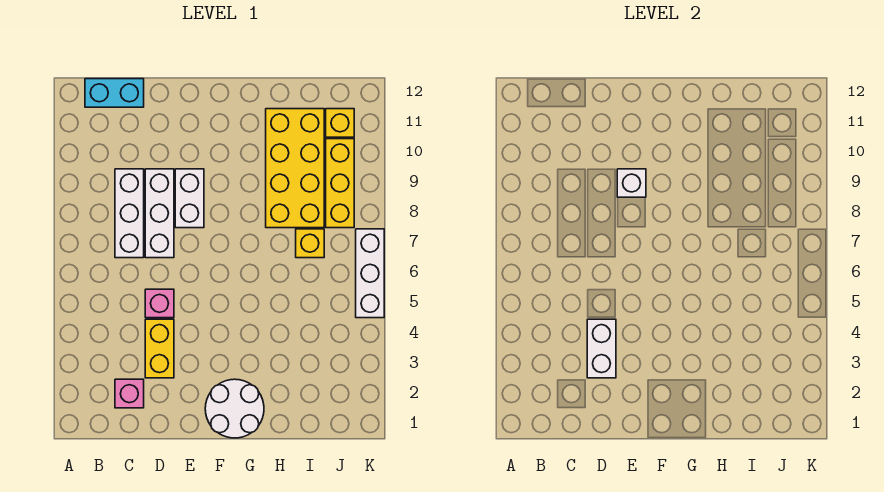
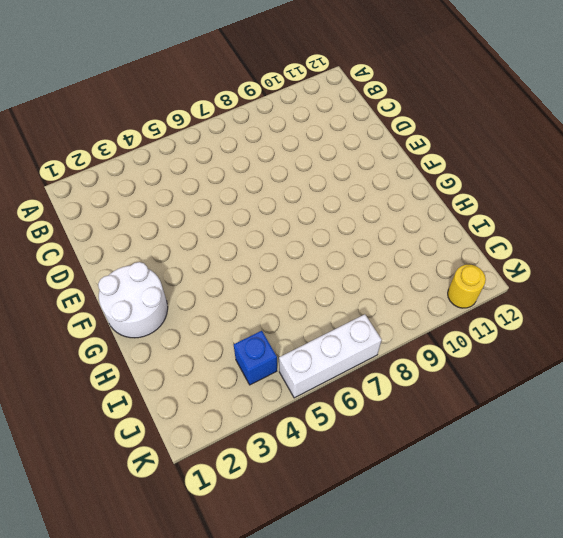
blue brick J4 level 1 -> none
yellow round brick K11 level 1 -> none
none -> cyan brick B12:C12 level 1
none -> pink brick C2 level 1
none -> white brick C7:C9 level 1

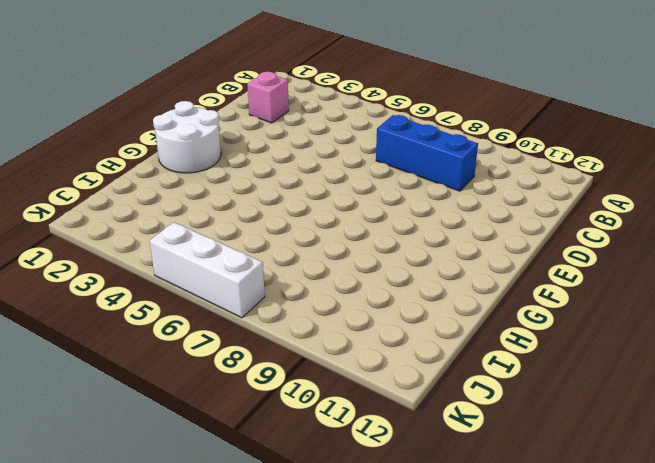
blue brick C7:C9 level 1 -> white brick C7:C9 level 1
none -> cyan brick B12:C12 level 1
none -> yellow brick D3:D4 level 1
none -> pink brick D5 level 1

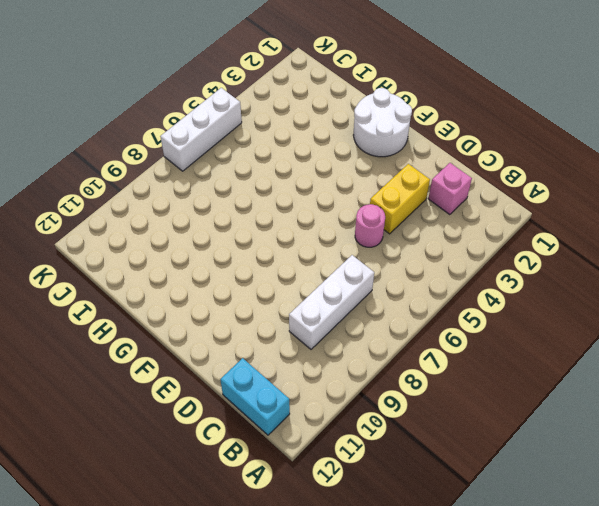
pink round brick D5 level 1 -> pink brick D5 level 1
none -> white brick D7:D9 level 1
none -> white brick E8:E9 level 1
none -> yellow brick H8:I11 level 1

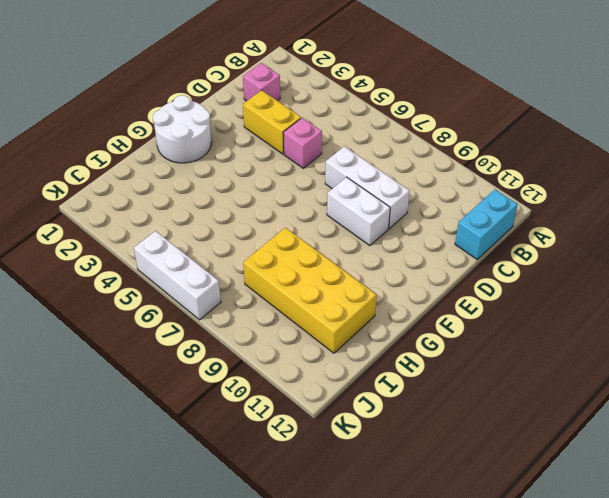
none -> white brick C7:C9 level 1
none -> yellow brick I7 level 1
none -> yellow brick J8:J10 level 1

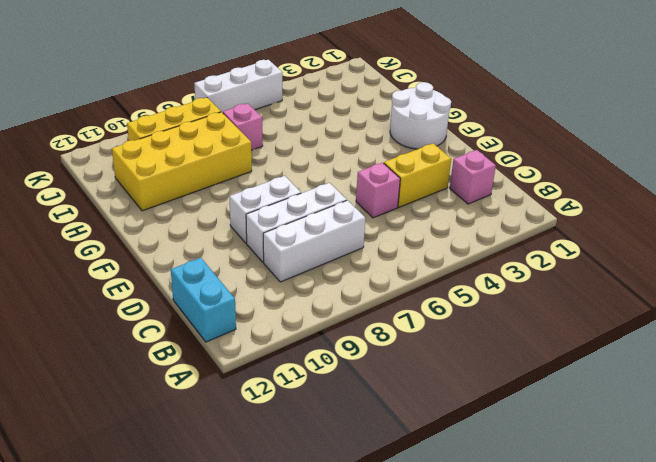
pink brick I7 level 1 -> yellow brick I7 level 1
none -> yellow brick J11 level 1
none -> white brick D3:D4 level 2
none -> white brick E9 level 2

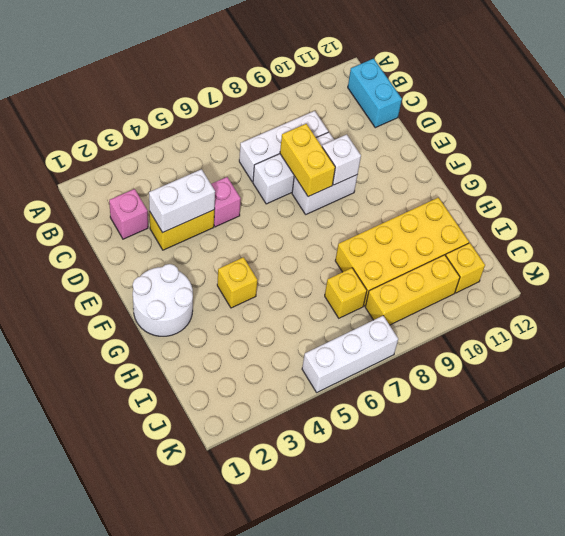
yellow brick D8:E8 level 2 -> none
yellow brick G4 level 1 -> none

